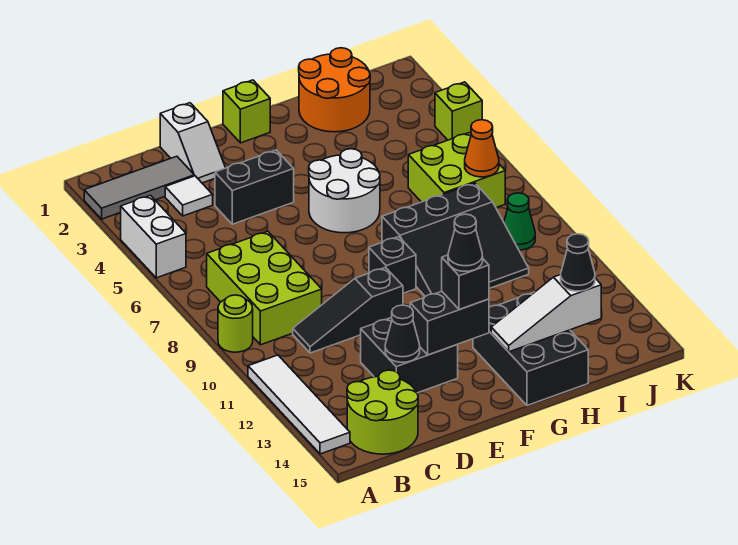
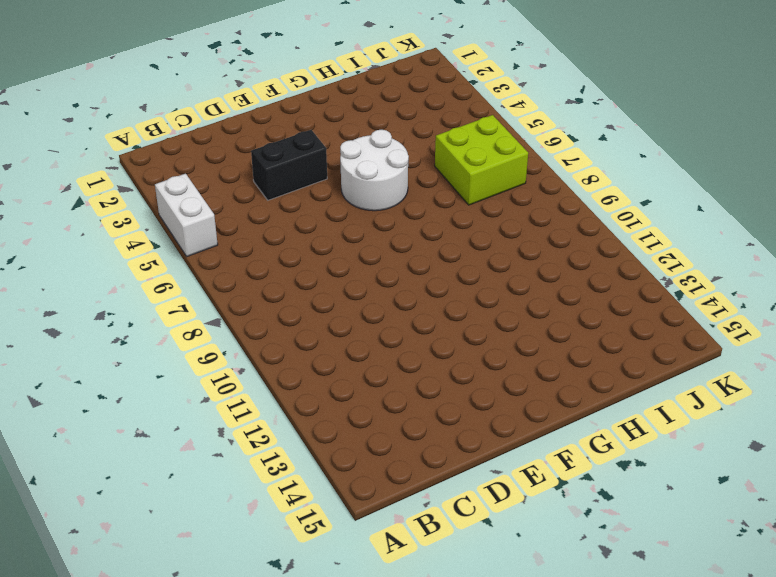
none -> grey tile A2:C2 level 1
none -> lime round brick A9 level 1
none -> white tile A11:A14 level 1

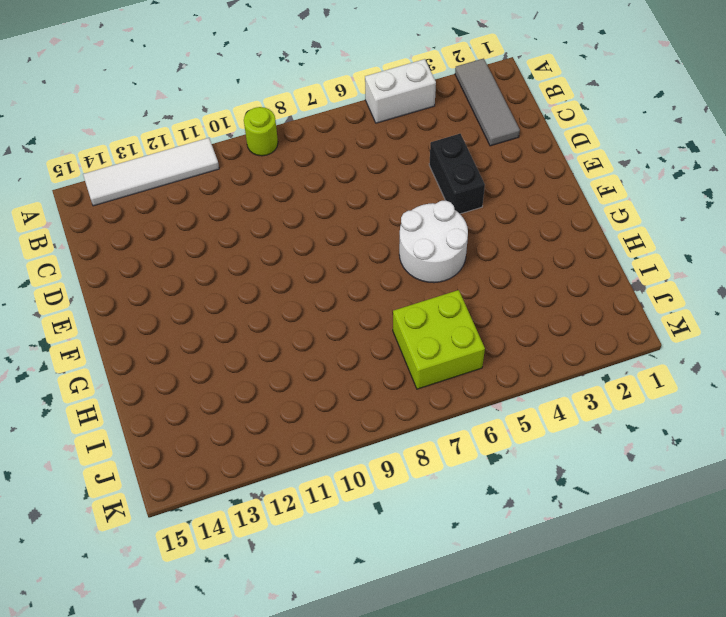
none -> lime brick B7:C9 level 1
none -> lime round brick B14:C15 level 1
none -> white tile C3 level 1

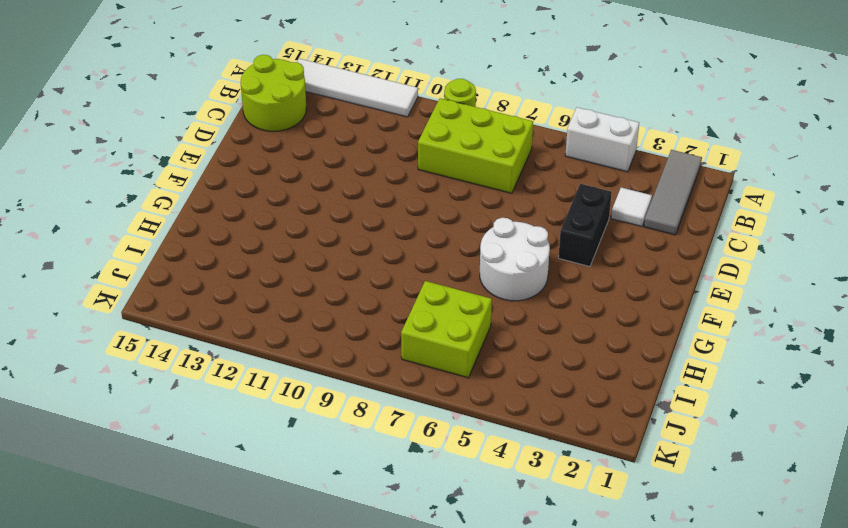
none -> black slope C10:E10 level 1 top E
none -> white slope D1:D2 level 1 top 1
none -> black brick D12:E13 level 1

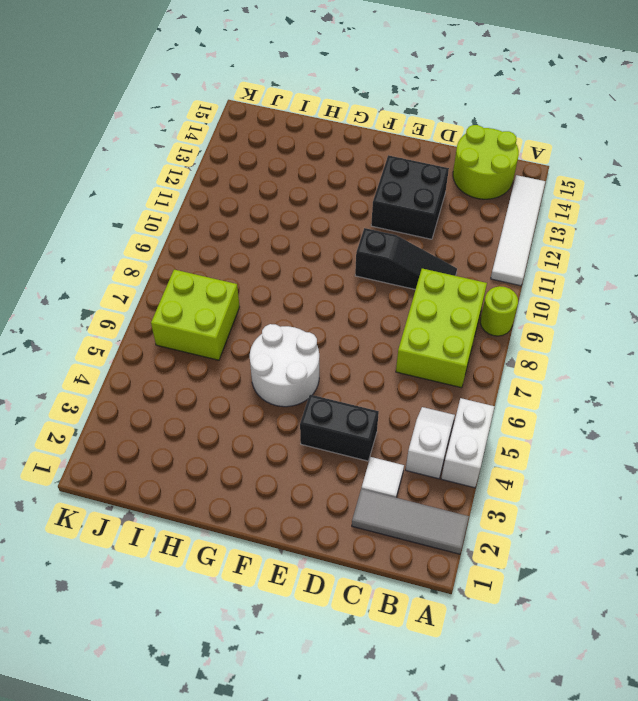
white slope B4:B5 level 1 top 4 -> white slope D1:D2 level 1 top 1
none -> lime brick F1 level 1
none -> black brick F9 level 1
none -> black slope G8:I10 level 1 top 8

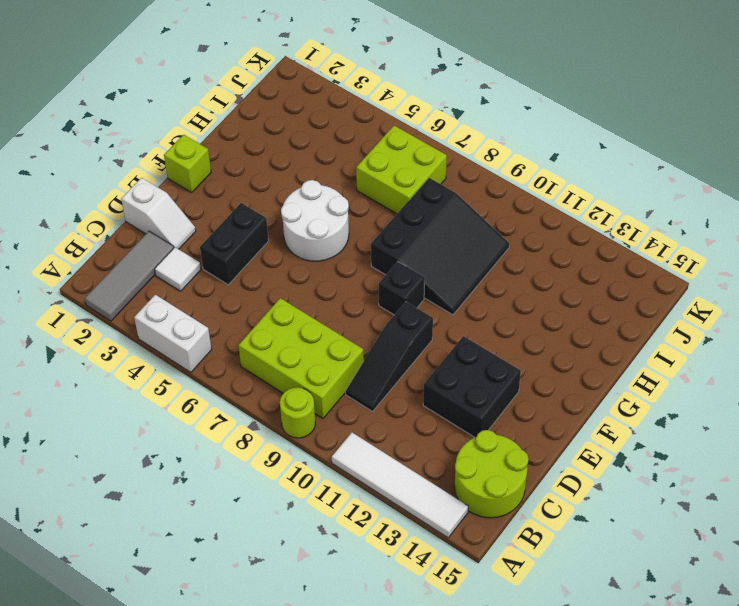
none -> black brick G13:H15 level 1
none -> orange round brick H1:I2 level 1
none -> green cone J9 level 1

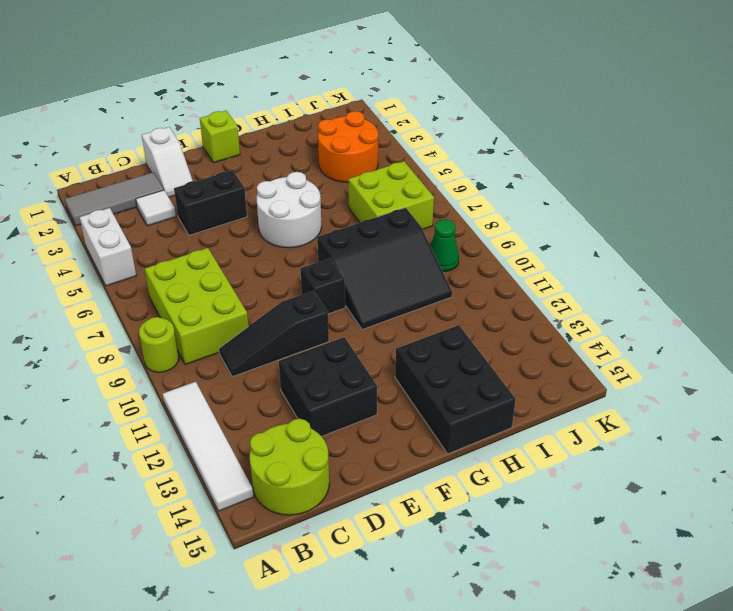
orange round brick I3:J4 level 1 -> orange round brick H1:I2 level 1
none -> lime brick K4 level 1
none -> black cone D13 level 2
none -> black brick E13:F13 level 2

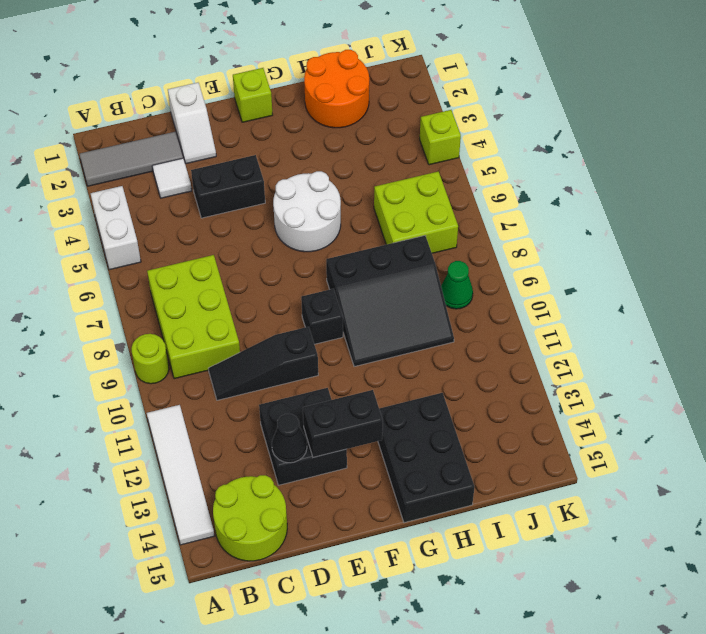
none -> white slope G14:I14 level 2 top I
none -> orange cone J7 level 2
none -> black brick F13 level 3

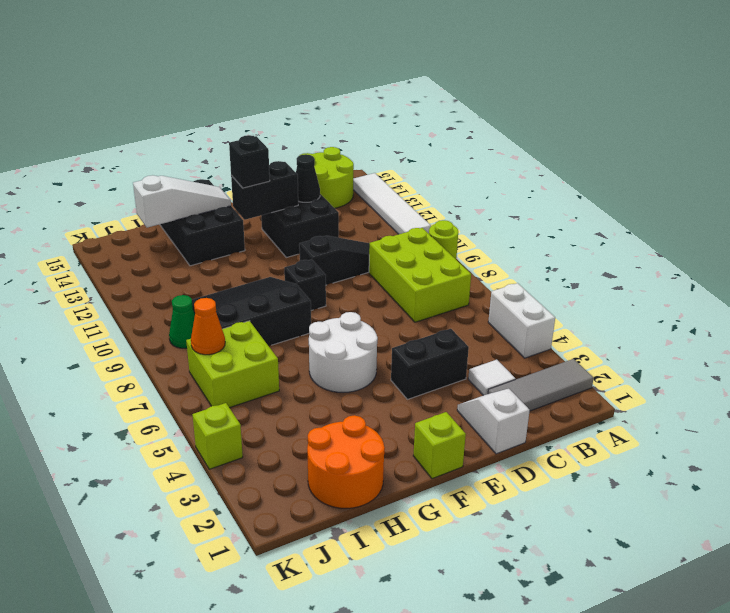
none -> black cone I14 level 3
none -> black cone F13 level 4

